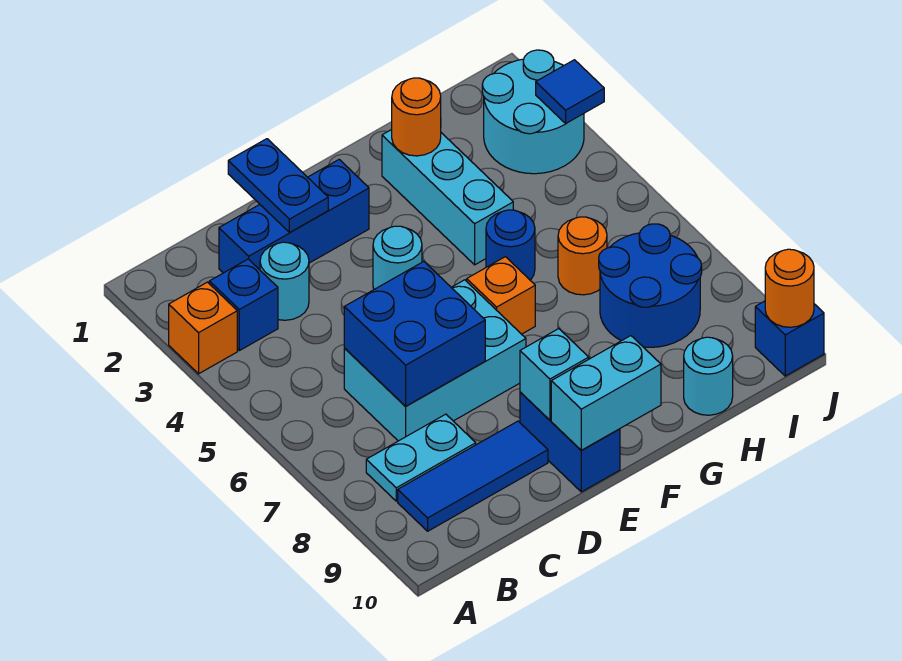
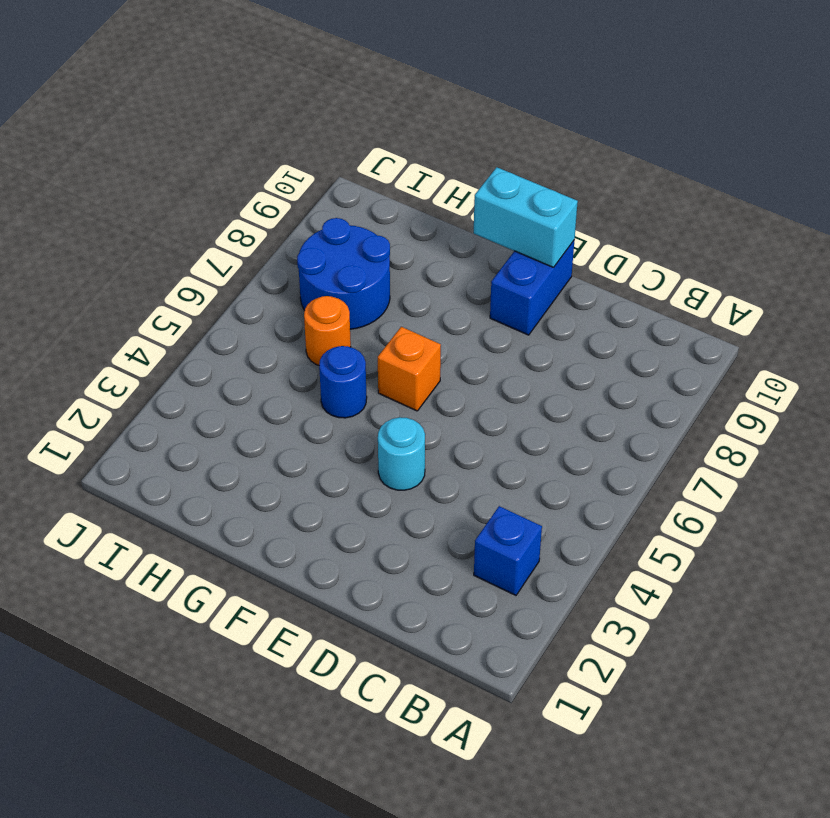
none -> orange brick A3 level 1
none -> cyan plate B8:C8 level 1
none -> blue tile B9:D9 level 1

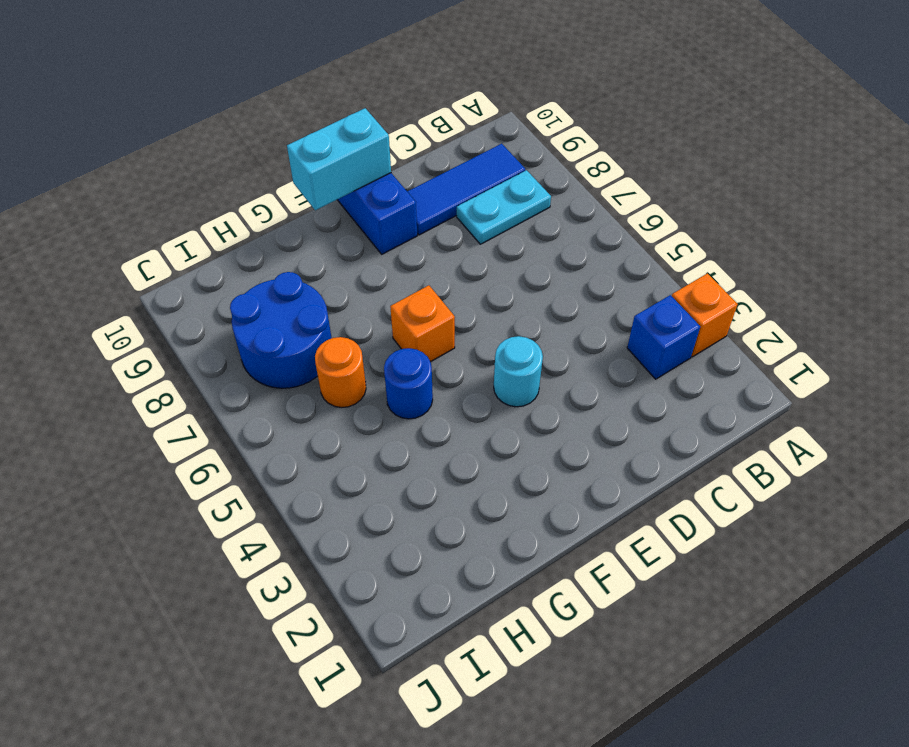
none -> blue brick C2:E2 level 1
none -> cyan round brick C3 level 1
none -> cyan brick C6:E7 level 1

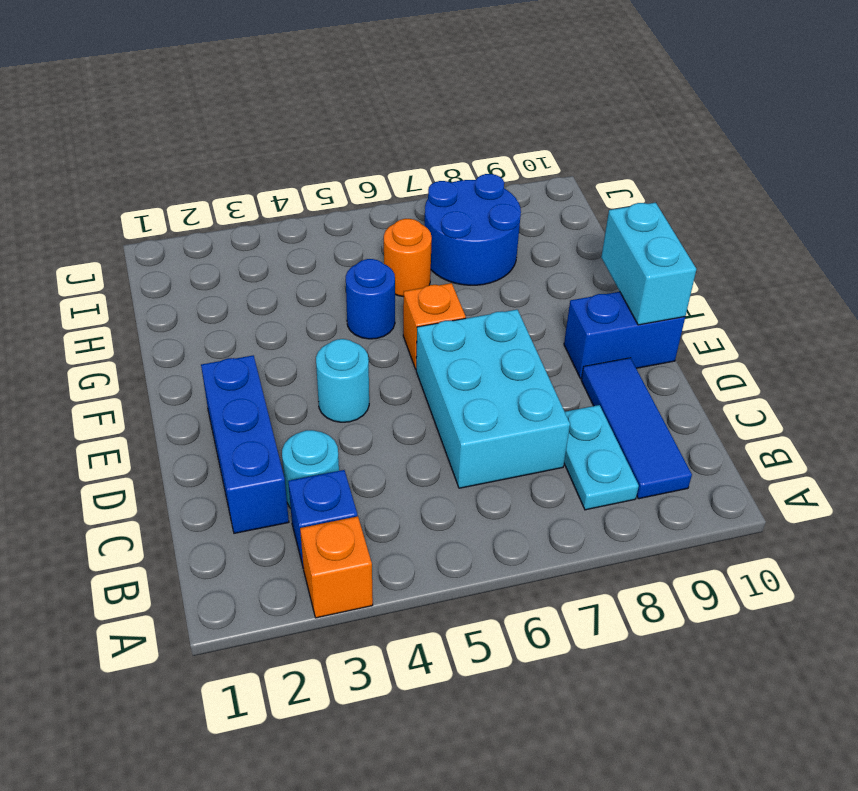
none -> cyan brick G2:G4 level 1
none -> cyan round brick H10 level 1
none -> cyan round brick I2:J3 level 1

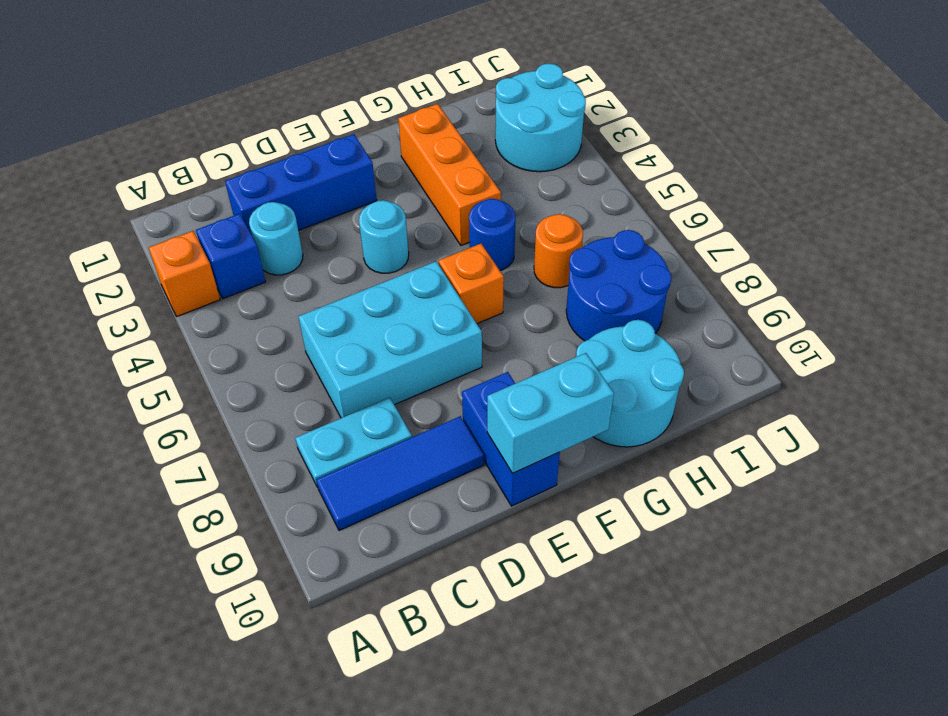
orange brick G2:G4 level 1 -> cyan brick G2:G4 level 1
cyan round brick G9:H10 level 1 -> cyan round brick H10 level 1
none -> blue brick J10 level 1
none -> blue brick C6:D7 level 2
none -> blue plate D1:D2 level 2

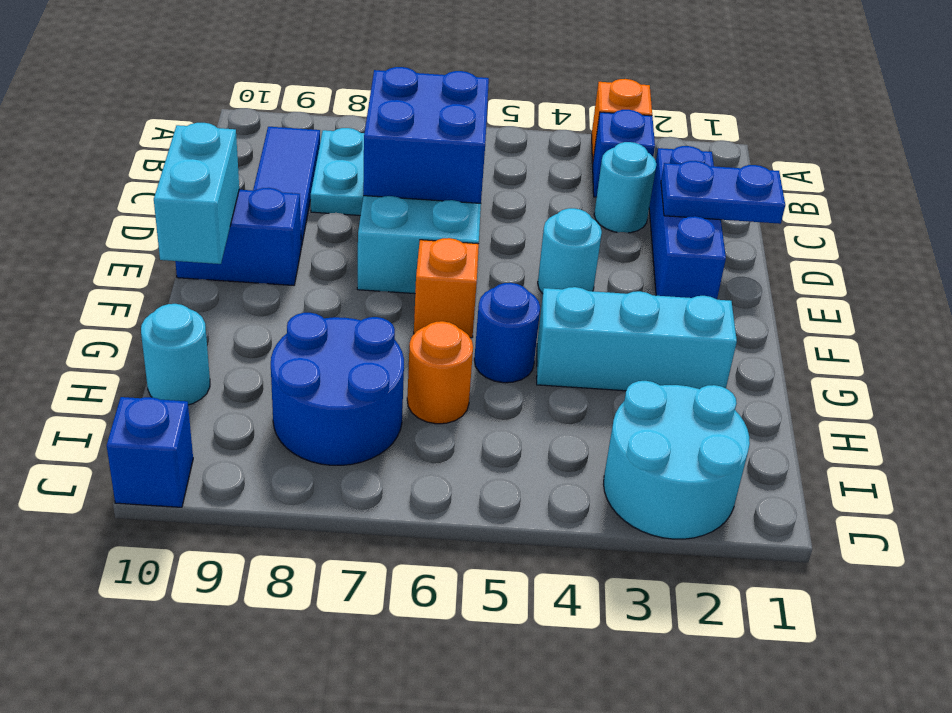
none -> cyan brick E9 level 2
none -> orange round brick G2 level 2
none -> blue tile J3 level 2

